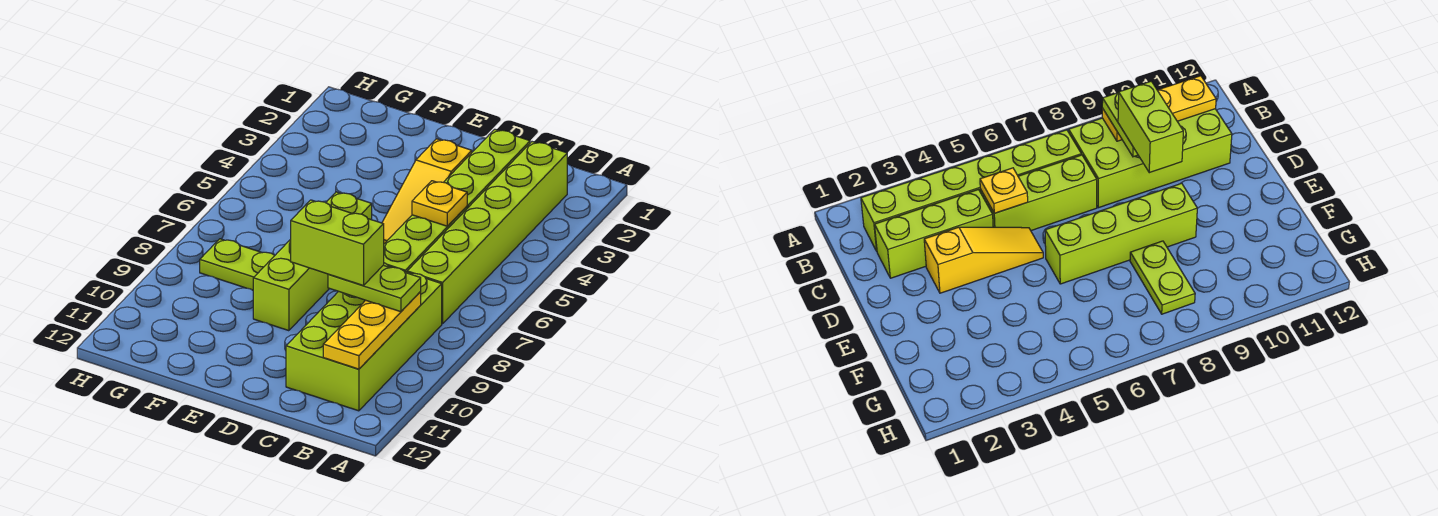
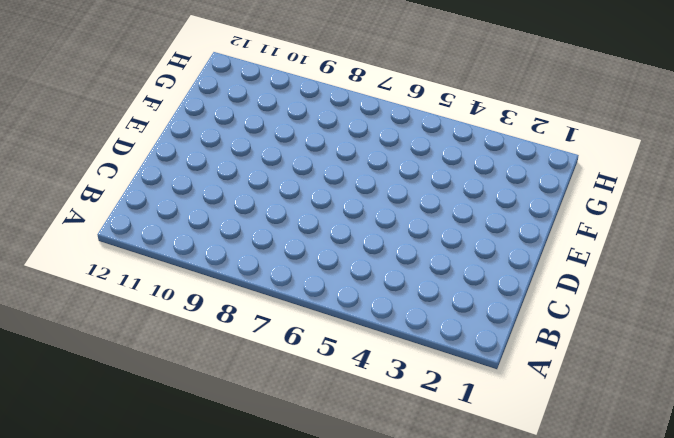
none -> lime brick B2:B7 level 1
none -> lime brick B8:C11 level 1

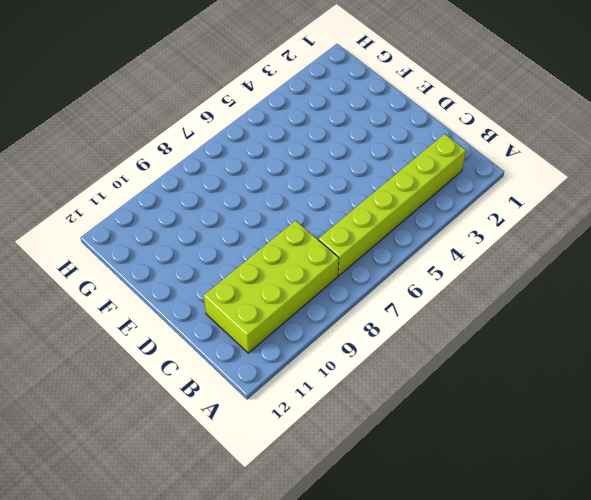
none -> lime brick C2:C4 level 1
none -> lime brick C5:C7 level 1

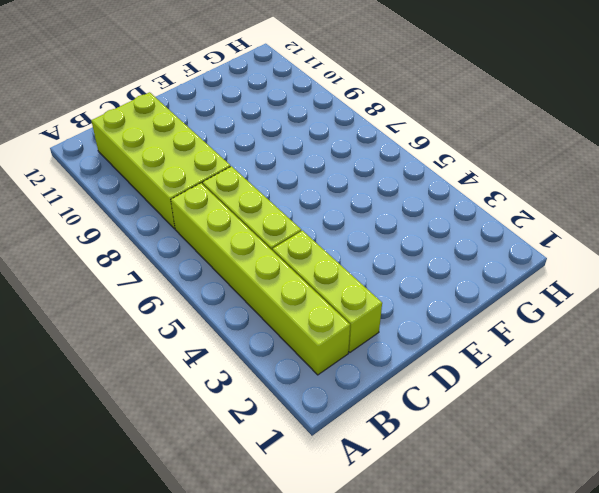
none -> yellow slope D3:D5 level 1 top 3
none -> lime brick E6:E9 level 1

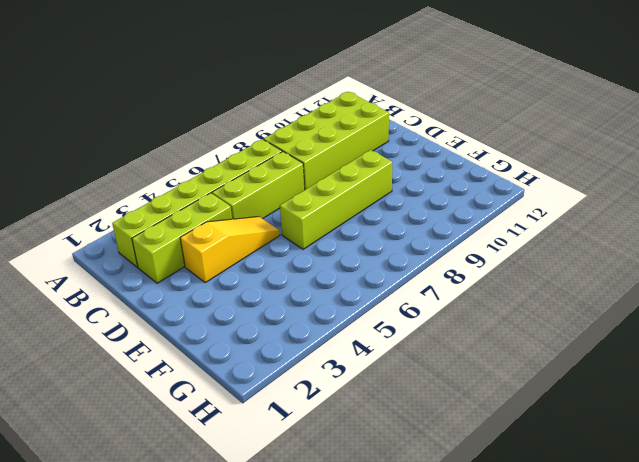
none -> lime plate F8:G8 level 1
none -> yellow plate B9:B11 level 2

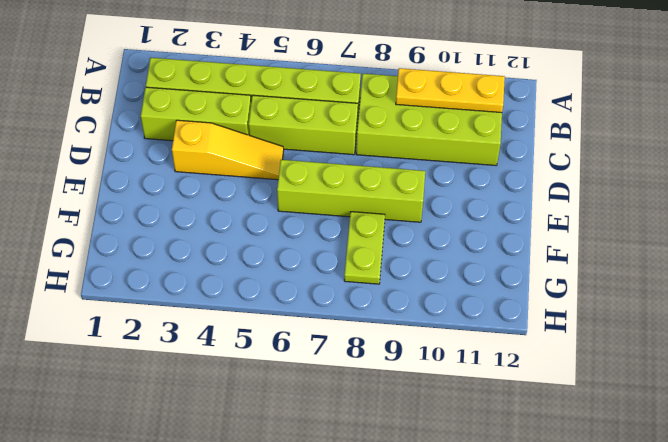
none -> yellow plate C5 level 2
none -> lime plate B9:C9 level 3

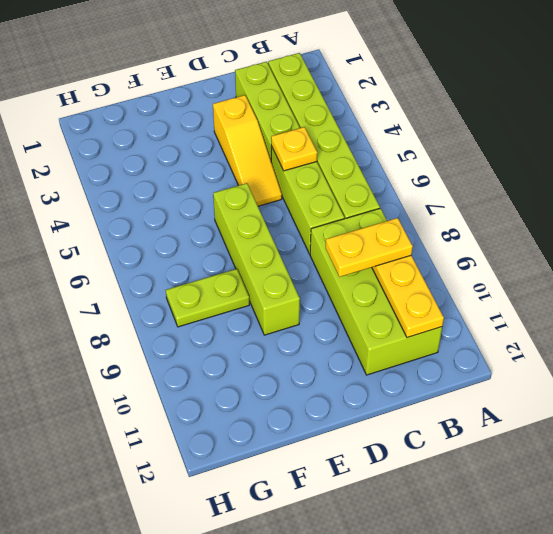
yellow plate B9:C9 level 3 -> lime plate B9:C9 level 3
none -> lime brick C9:D9 level 4

